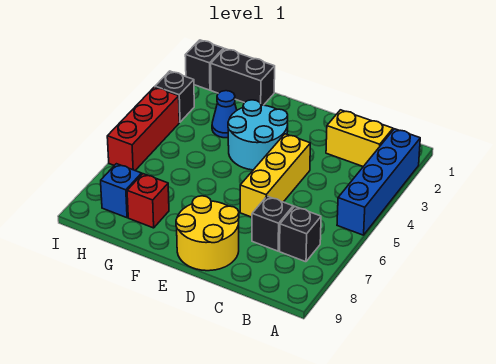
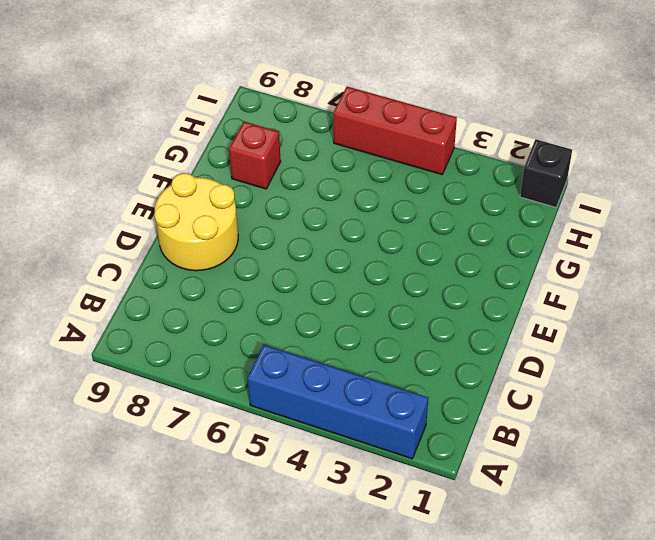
none -> yellow brick B2:C2 level 1
none -> black brick B7 level 1
none -> black brick C7 level 1

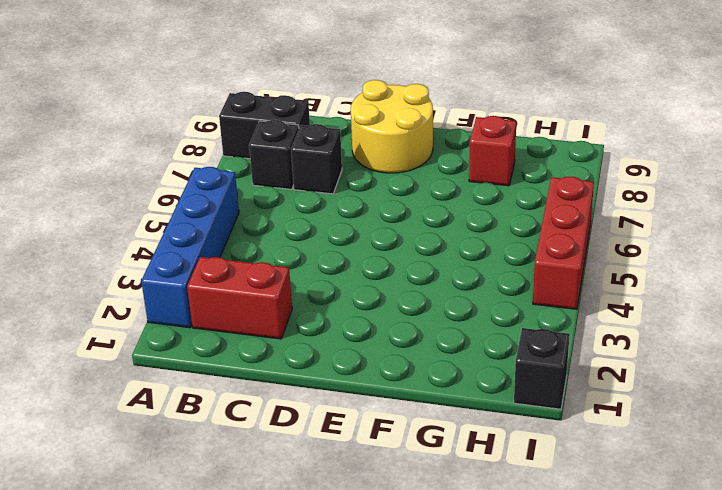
black brick A8:B8 level 1 -> black brick G1:H1 level 1
red brick B2:C2 level 1 -> yellow brick B2:C2 level 1
none -> yellow brick D4:D6 level 1
none -> cyan round brick E3:F4 level 1
none -> blue cone G3 level 1

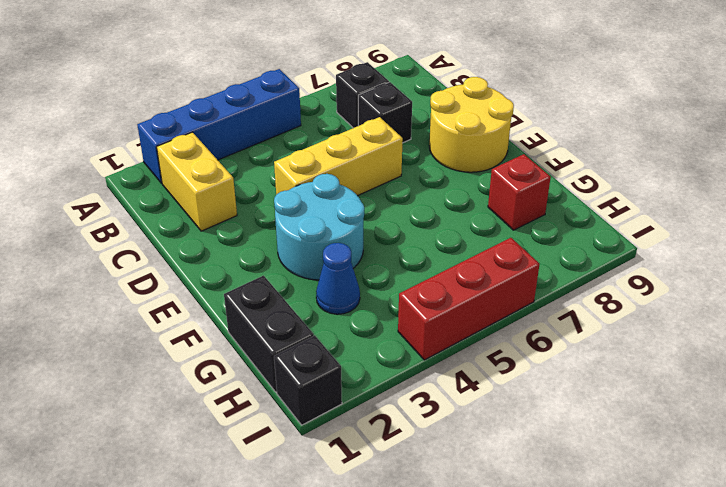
none -> blue brick H8 level 1
none -> black brick I3 level 1

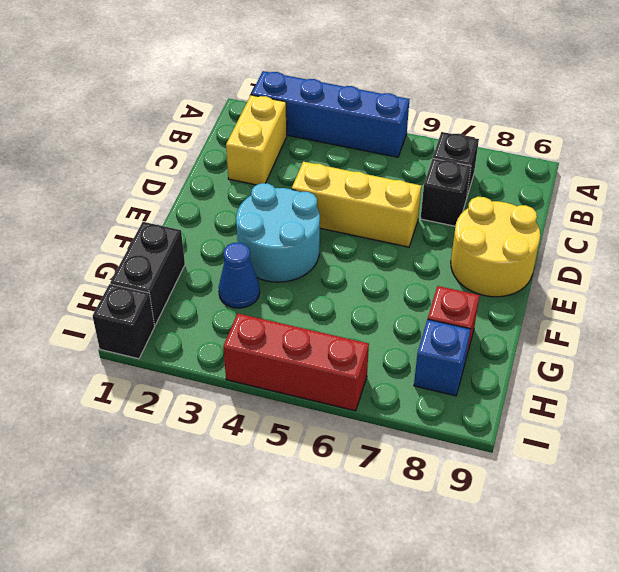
none -> black brick I3 level 1

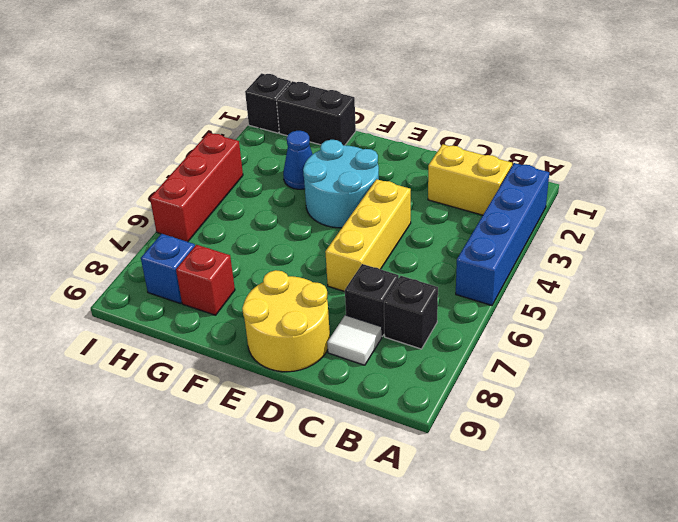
white tile C8 level 1 -> none
none -> black brick I3 level 1

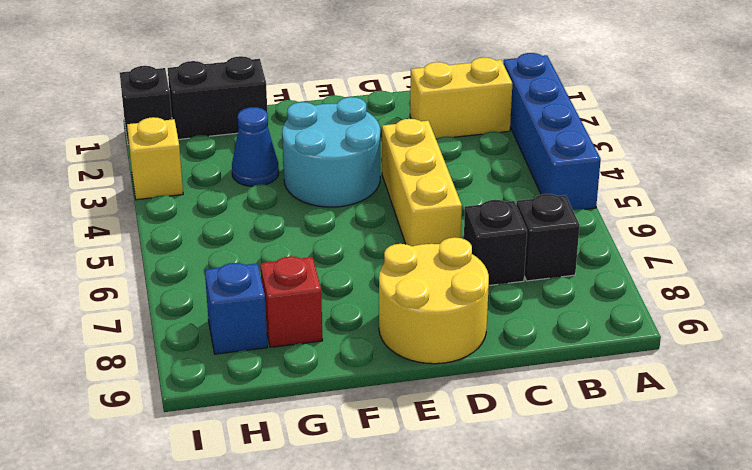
yellow brick I3 level 1 -> black brick I3 level 1
none -> red brick I4:I6 level 1

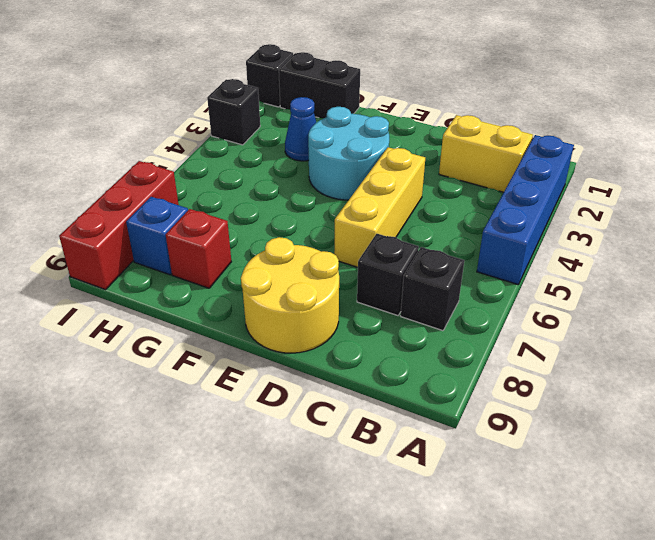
red brick I7:I9 level 1 -> red brick I4:I6 level 1

